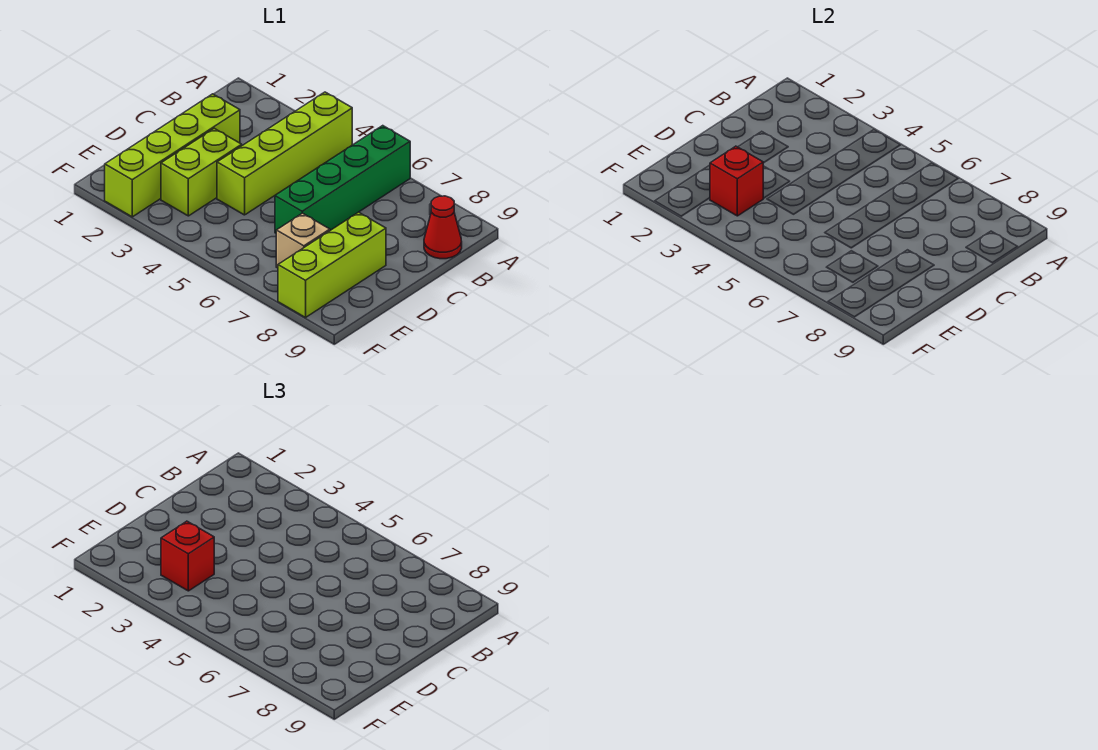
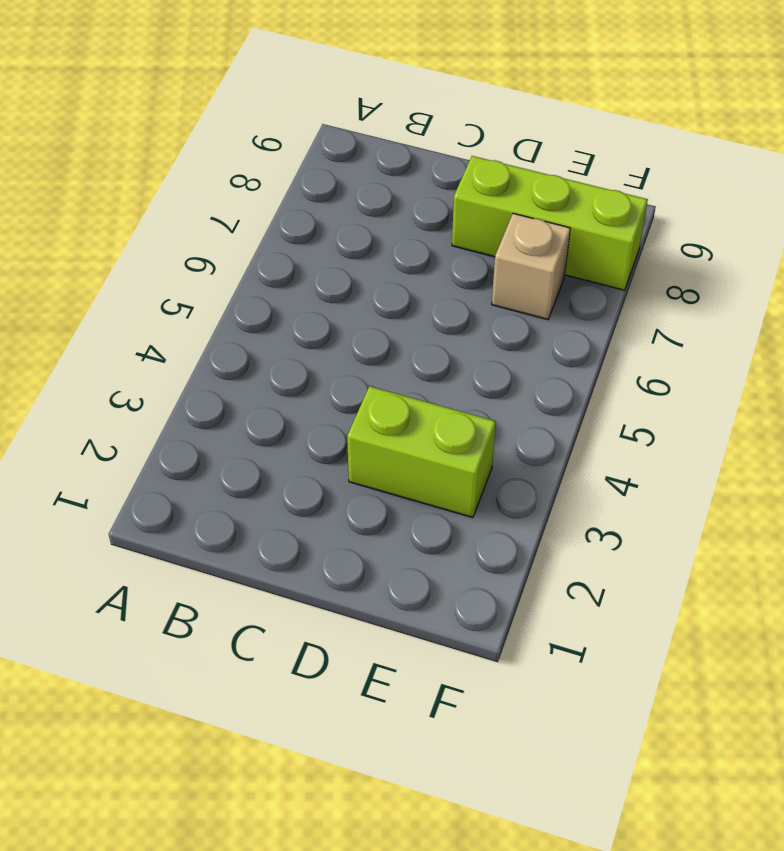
none -> lime brick A4:D4 level 1
none -> green brick A6:D6 level 1

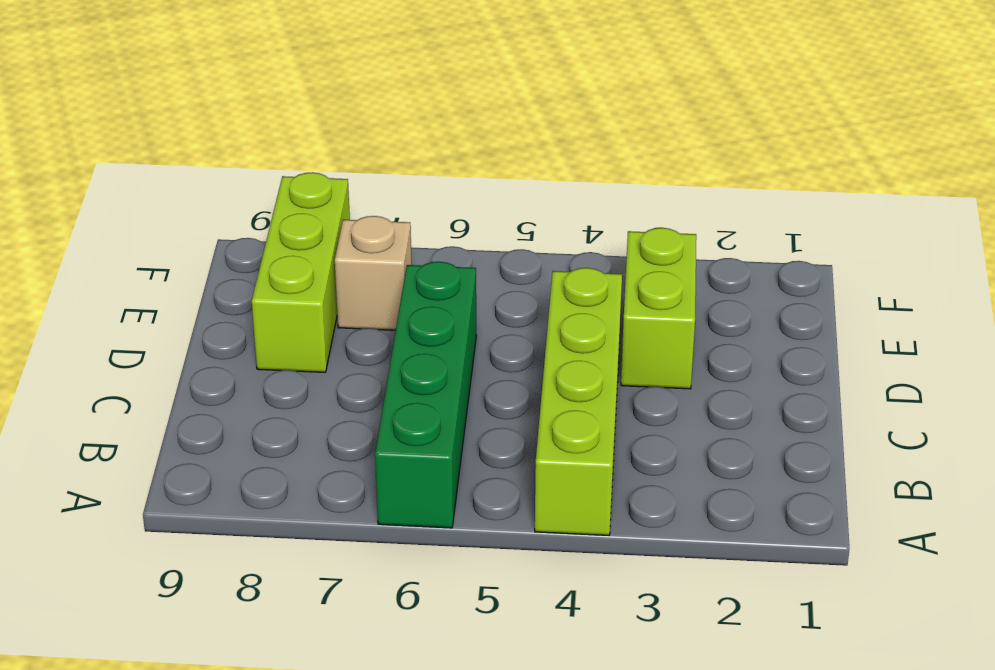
none -> red cone B9 level 1
none -> lime brick C2:F2 level 1

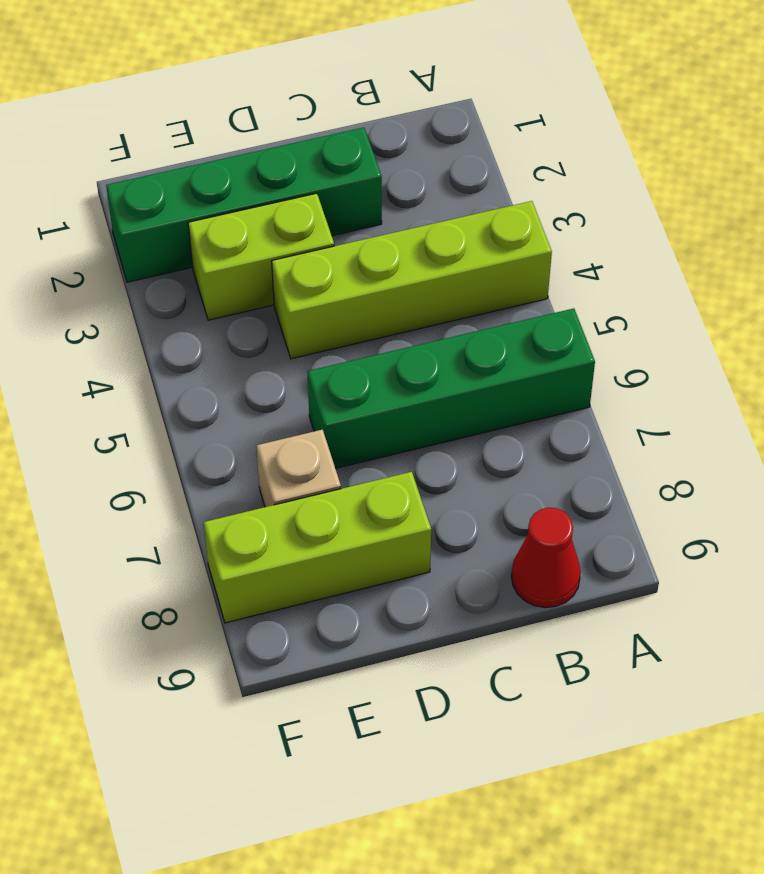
green brick C2:F2 level 1 -> lime brick C2:F2 level 1
none -> red brick E3 level 2
none -> red brick E3 level 3

